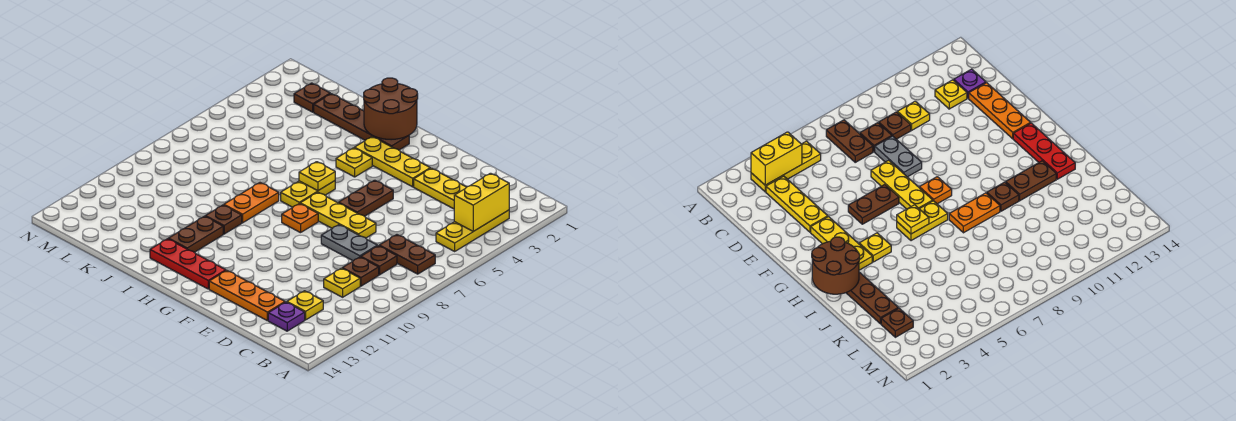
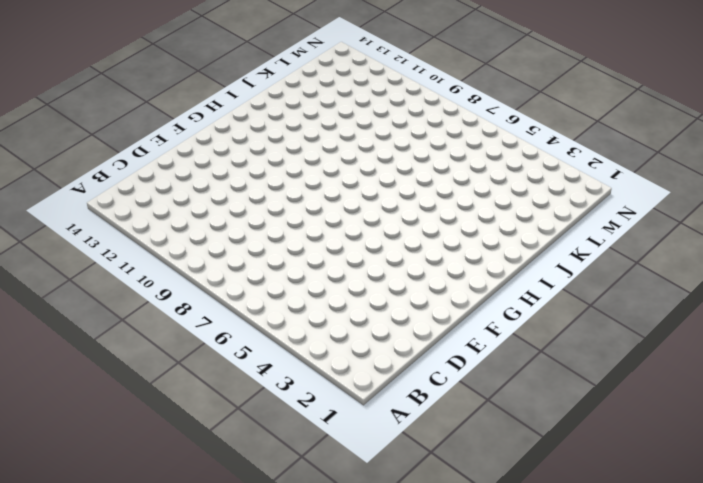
none -> yellow plate B3:B5 level 1
none -> brown plate B7:C7 level 1
none -> yellow plate C3:E3 level 1

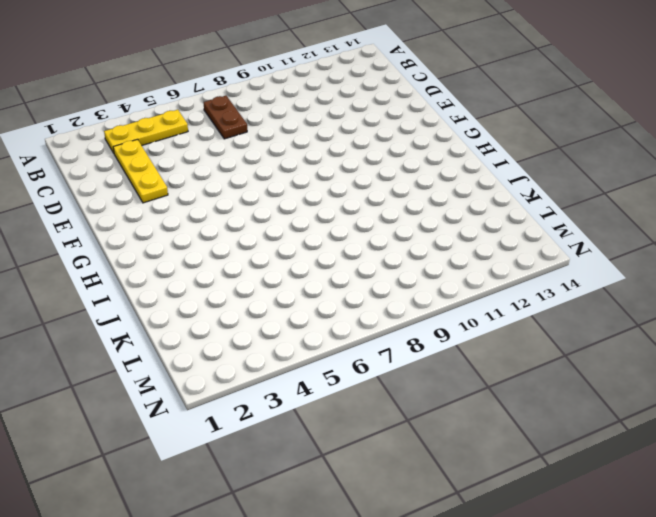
none -> brown plate C8 level 1
none -> brown plate C9 level 1
none -> yellow plate C10 level 1

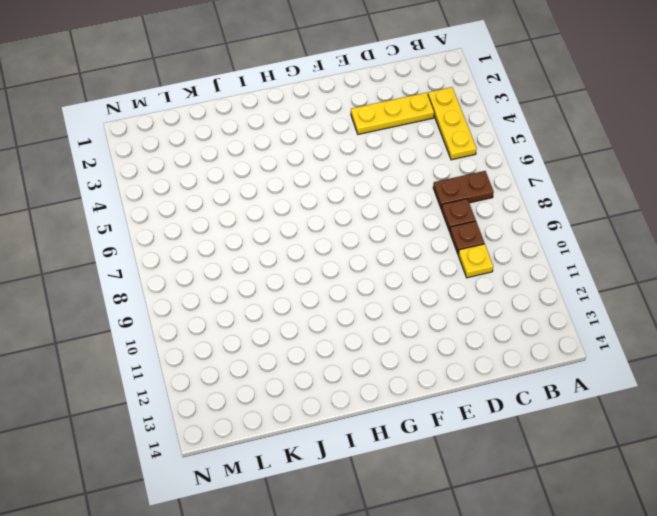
none -> yellow plate C12 level 1
none -> purple plate C13 level 1
none -> grey plate D8:E8 level 1

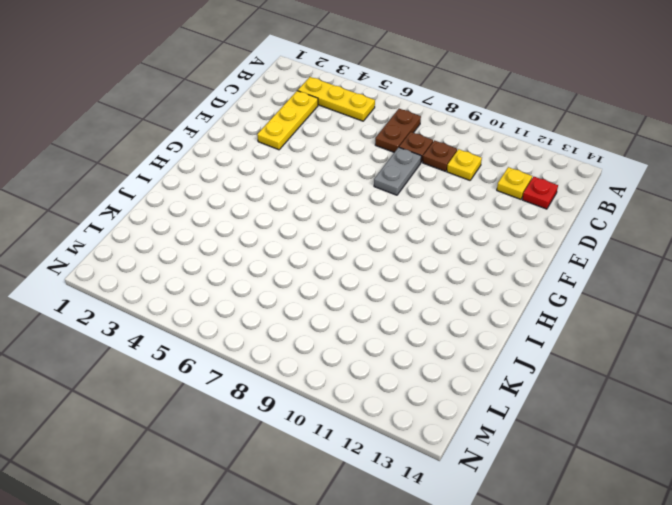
red plate C13 level 1 -> purple plate C13 level 1
none -> orange plate D13:F13 level 1
none -> yellow plate E7:G7 level 1
none -> yellow plate F3:H3 level 1

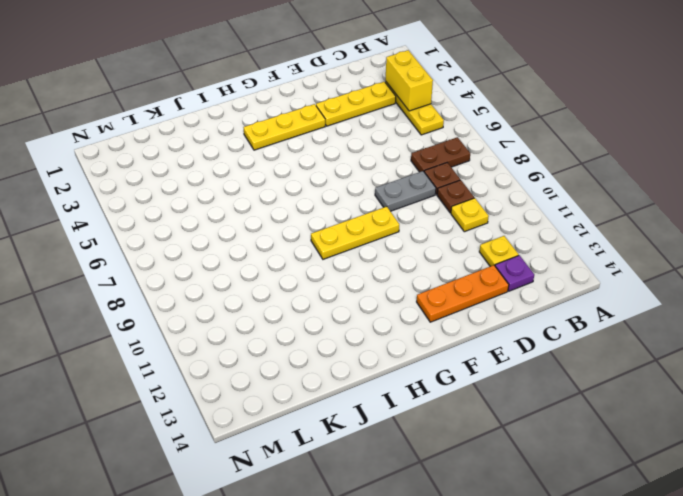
yellow plate F9:H9 level 1 -> yellow plate E7:G7 level 1
none -> brown plate F5:F6 level 1
none -> orange plate G8 level 1
none -> red plate G13:I13 level 1

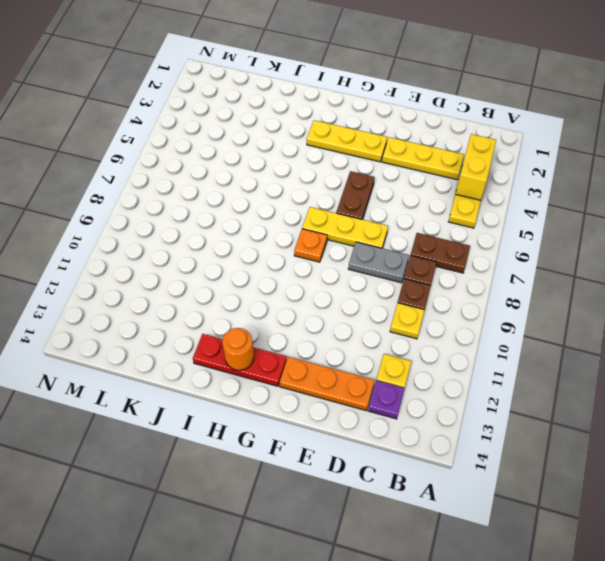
orange round brick H13 level 2 -> none
none -> brown plate H2:K2 level 1
none -> yellow plate H4 level 1
none -> yellow plate H6:H7 level 1

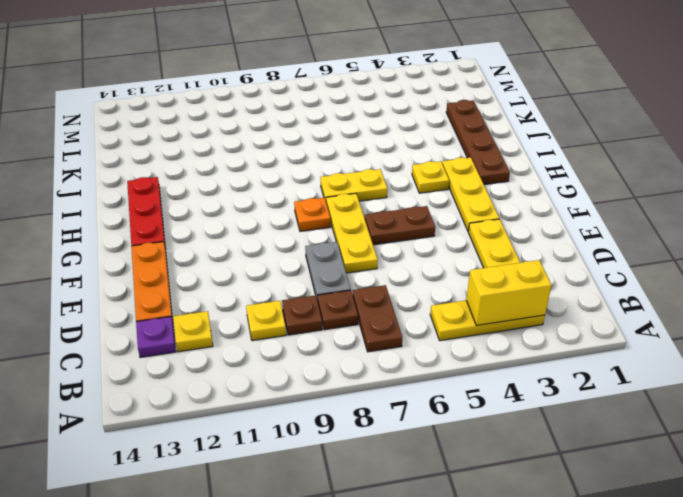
none -> orange plate I8:I9 level 1
none -> brown plate I10 level 1
none -> brown plate I11:I12 level 1

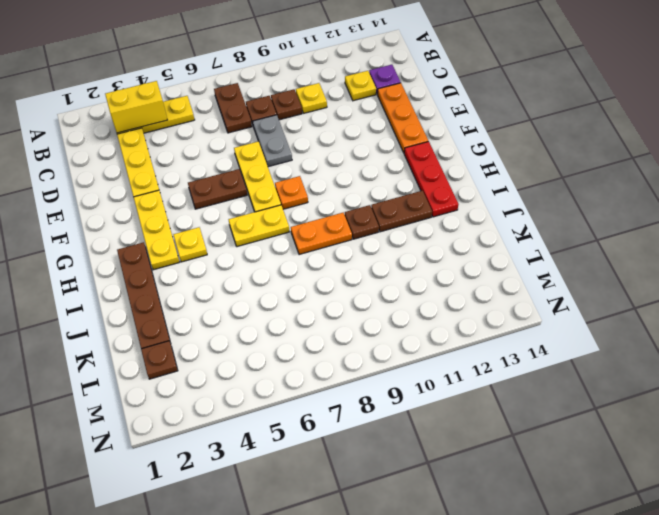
none -> brown round brick H1:I2 level 2
none -> yellow plate H6 level 2

